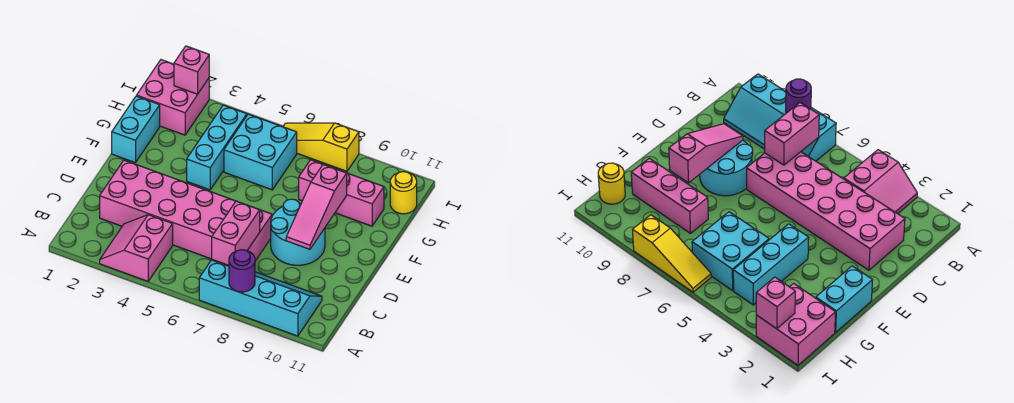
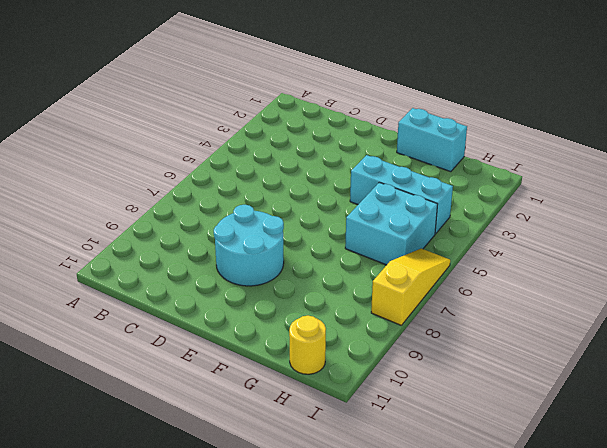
none -> pink slope A3:B4 level 1 top 4
none -> cyan slope A7:B10 level 1 top A
none -> pink brick C2:D7 level 1

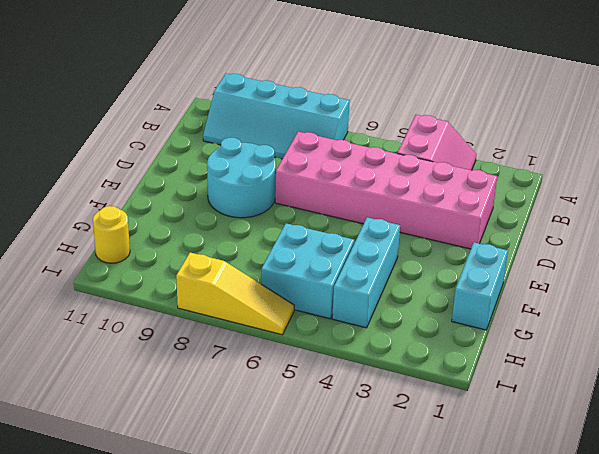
none -> pink brick G8:G10 level 1
none -> pink brick H1:I2 level 1
none -> purple round brick A8 level 2

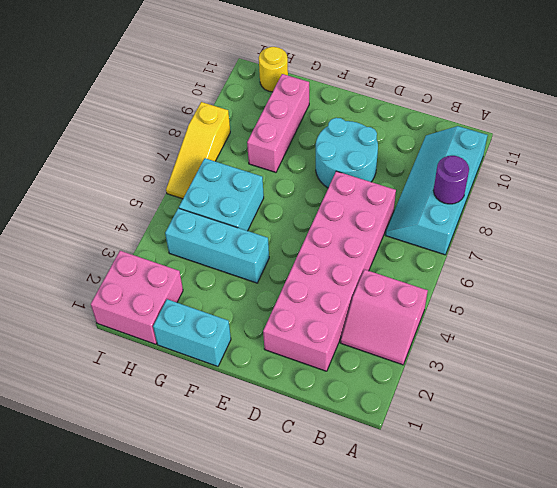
none -> pink brick B7:C7 level 2
none -> pink slope D9:F9 level 2 top F
none -> pink brick I2 level 2

